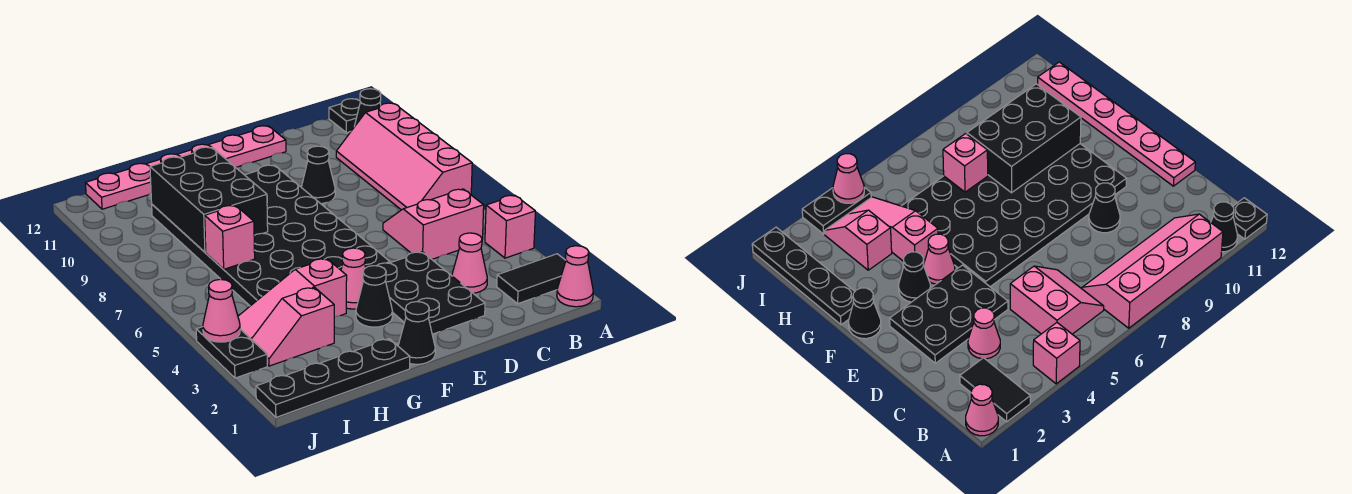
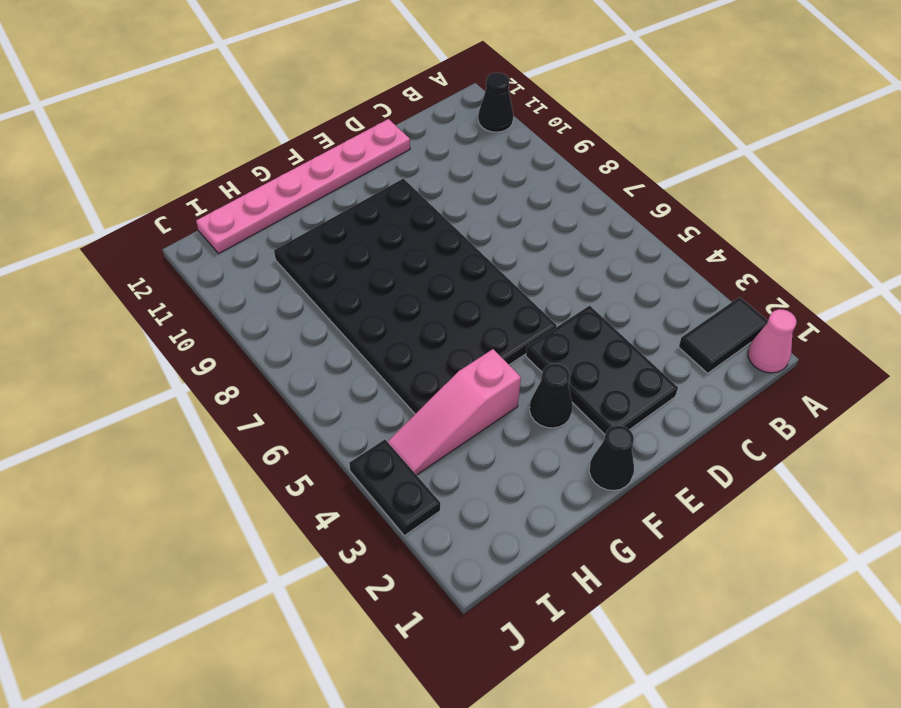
none -> pink brick A4 level 1
none -> pink slope A7:B10 level 1 top A
none -> black plate A12 level 1

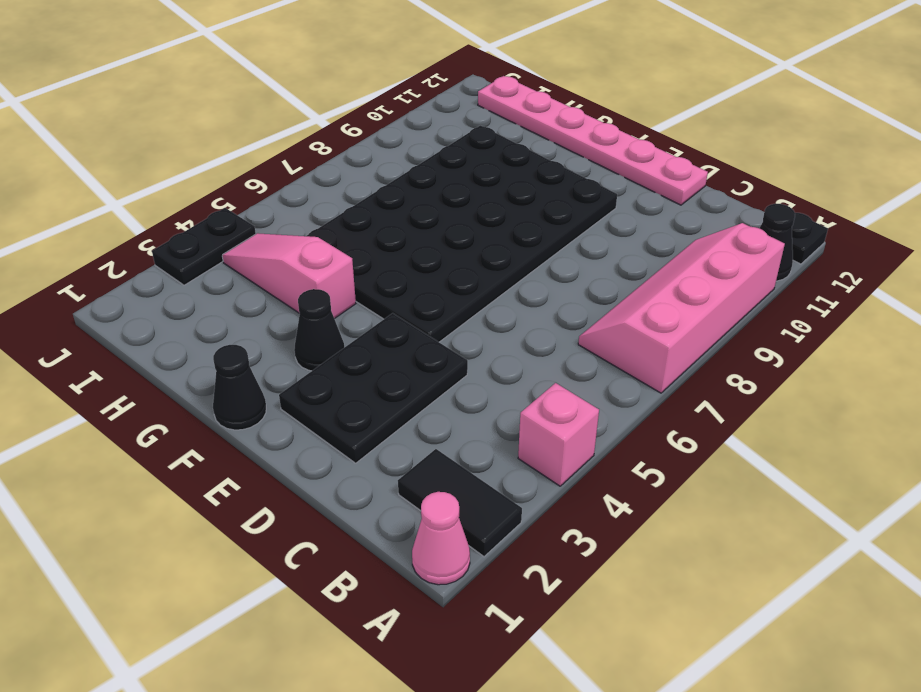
none -> pink slope B5:C6 level 1 top 5
none -> pink cone C3 level 1
none -> black cone D9 level 1

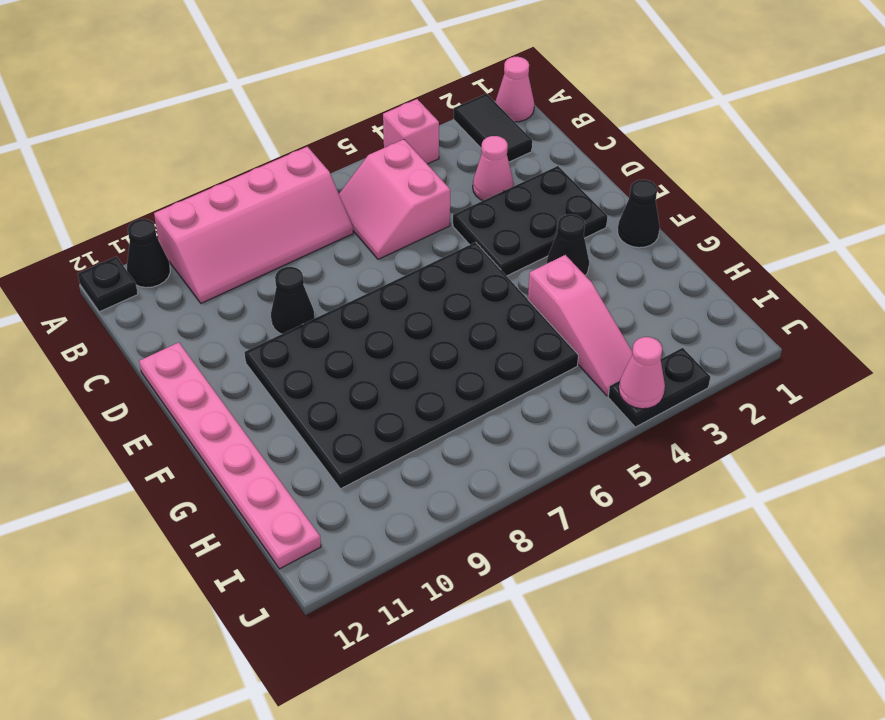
none -> pink cone F4 level 1
none -> black plate G1:J1 level 1
none -> pink slope H3:I3 level 1 top H

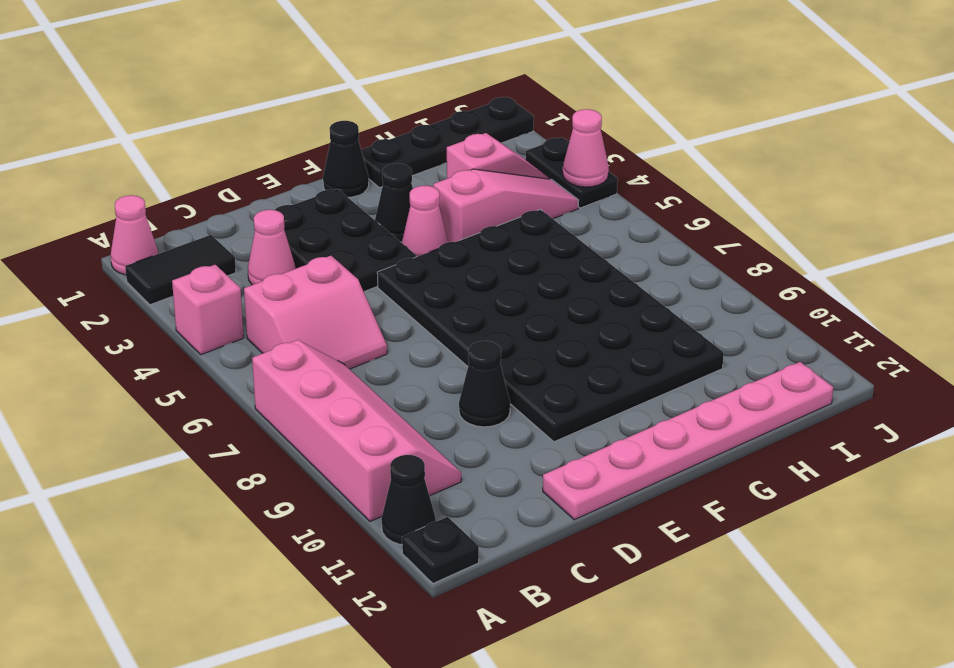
none -> black brick G8:H10 level 2
none -> pink brick H7 level 2

